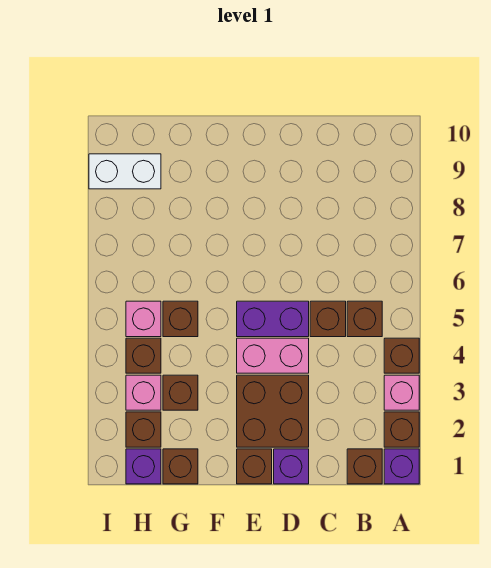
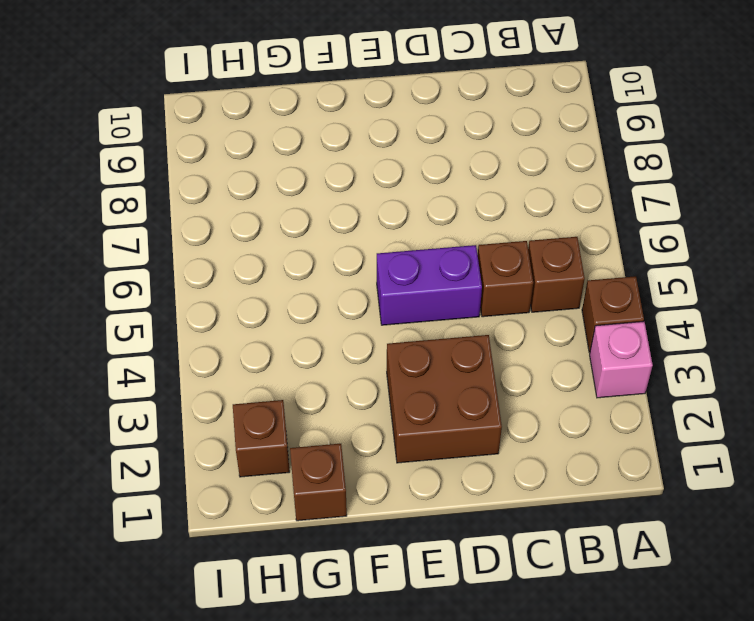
none -> purple brick A1 level 1
none -> brown brick A2 level 1
none -> brown brick B1 level 1

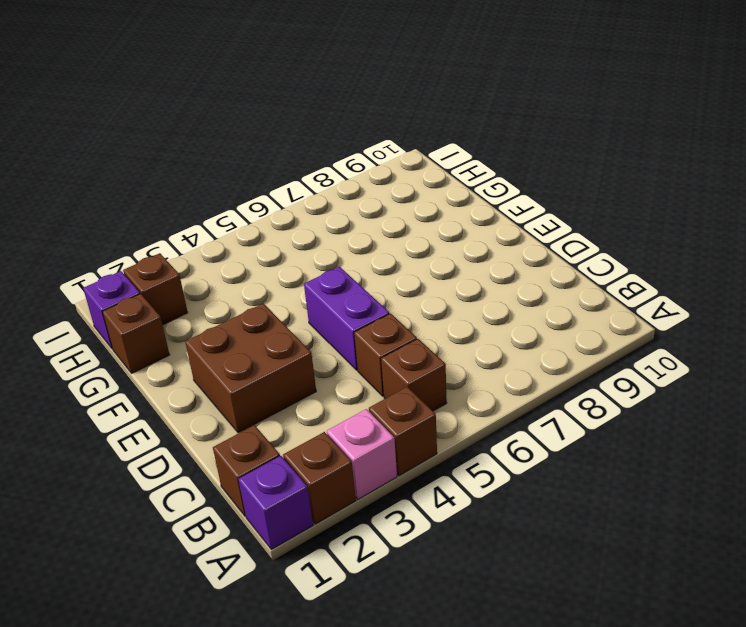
none -> purple brick D1 level 1
none -> pink brick D4:E4 level 1
none -> brown brick E1 level 1

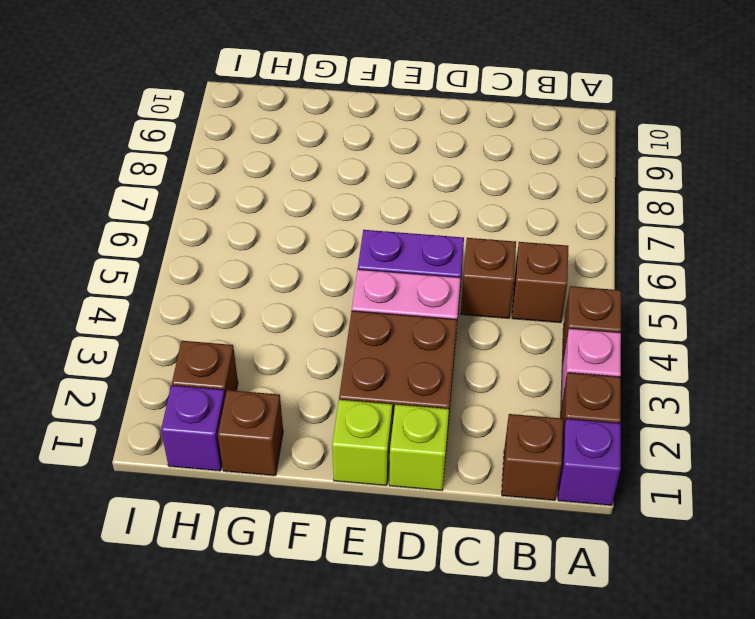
lime brick D1 level 1 -> purple brick D1 level 1
lime brick E1 level 1 -> brown brick E1 level 1
none -> brown brick G3 level 1
none -> brown brick G5 level 1
none -> pink brick H3 level 1

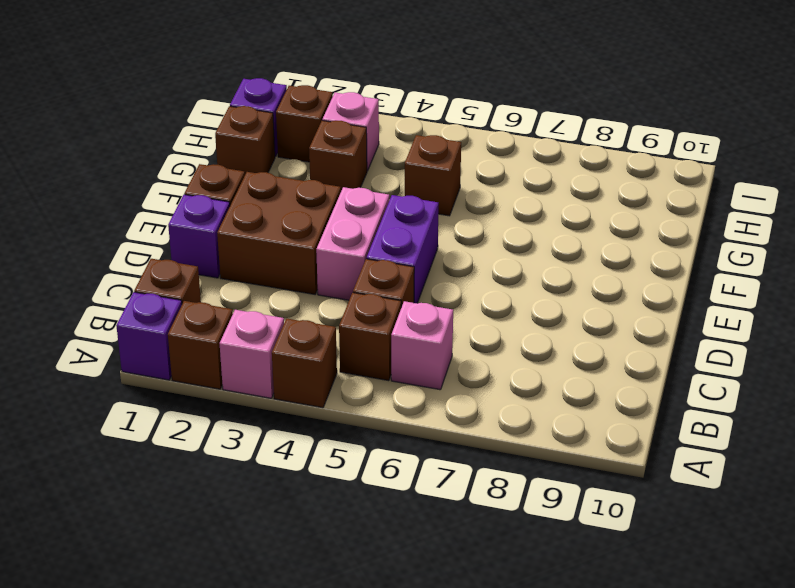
pink brick B6 level 1 -> pink brick H5 level 1
none -> brown brick H4 level 1
none -> white brick H9:I9 level 1

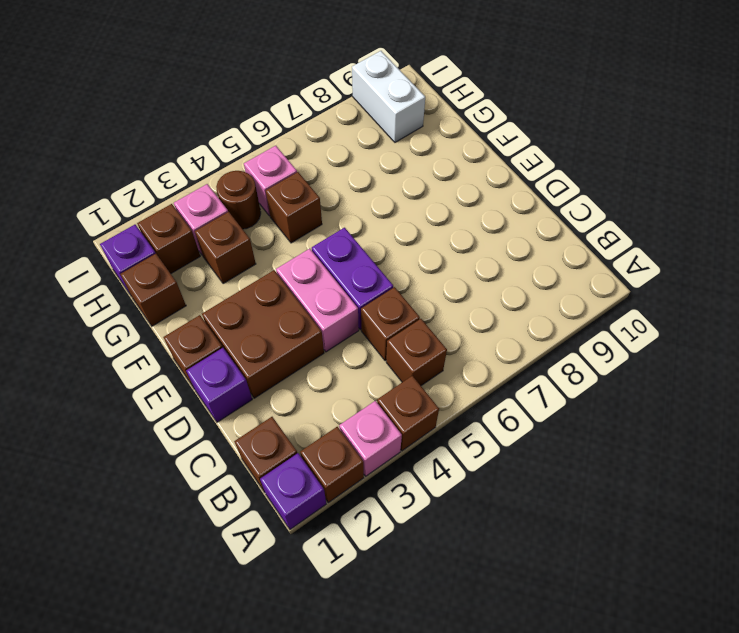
brown round brick H4 level 1 -> brown brick H4 level 1

